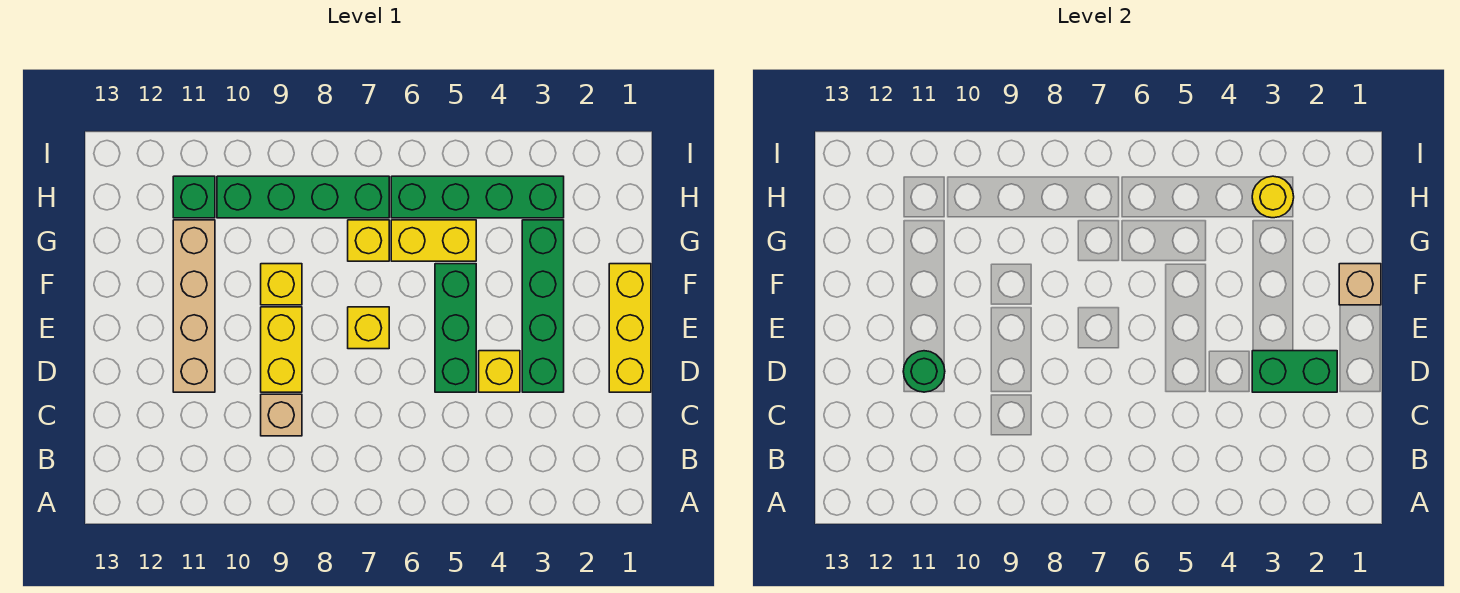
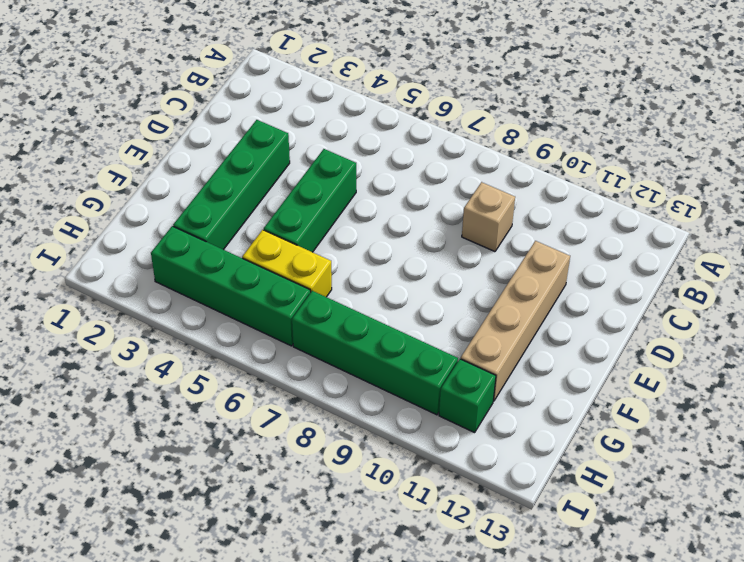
none -> yellow brick D1:F1 level 1
none -> yellow brick D4 level 1
none -> yellow brick D9:E9 level 1

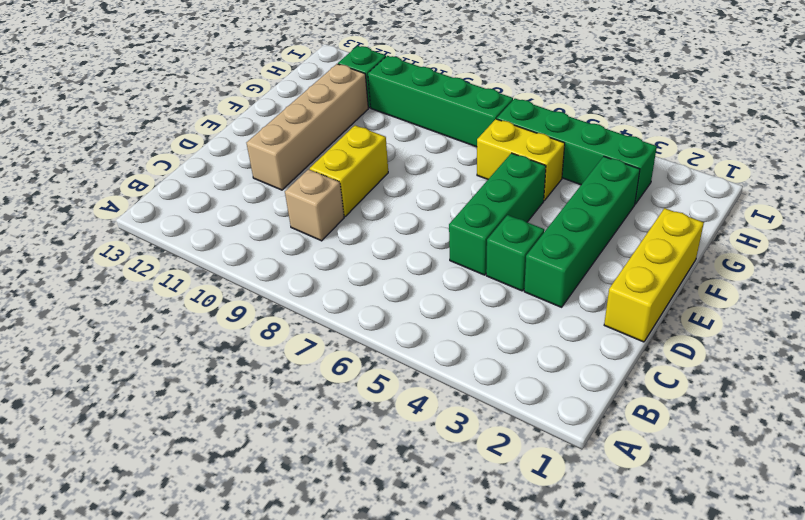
green brick D4 level 1 -> yellow brick D4 level 1
none -> yellow brick E7 level 1
none -> yellow brick F9 level 1
none -> yellow brick G7 level 1

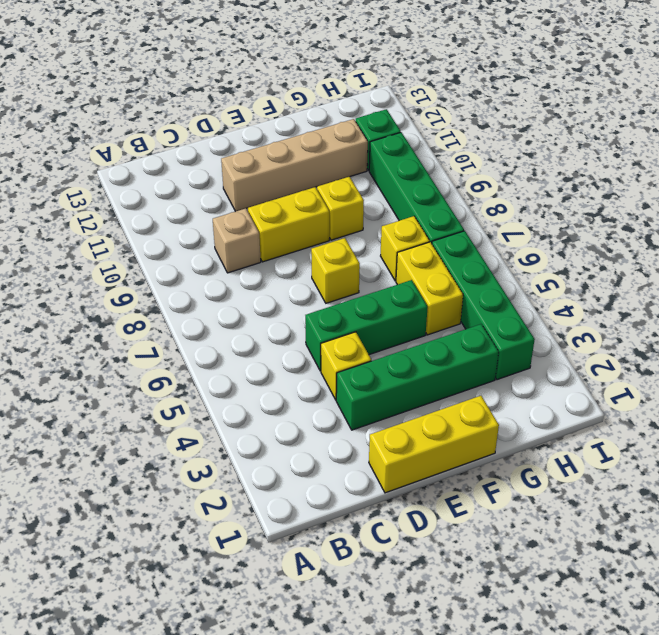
none -> green brick D2:D3 level 2
none -> green round brick D11 level 2
none -> tan brick F1 level 2

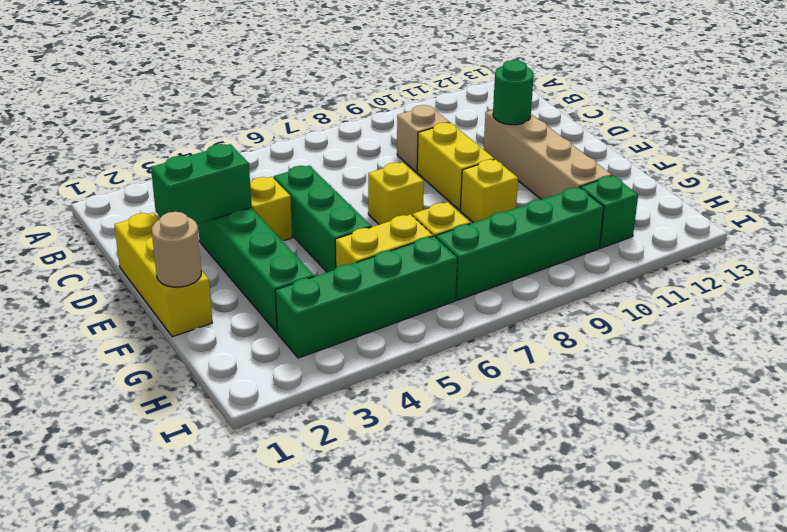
tan round brick F1 level 2 -> tan brick F1 level 2
none -> yellow round brick H3 level 2

